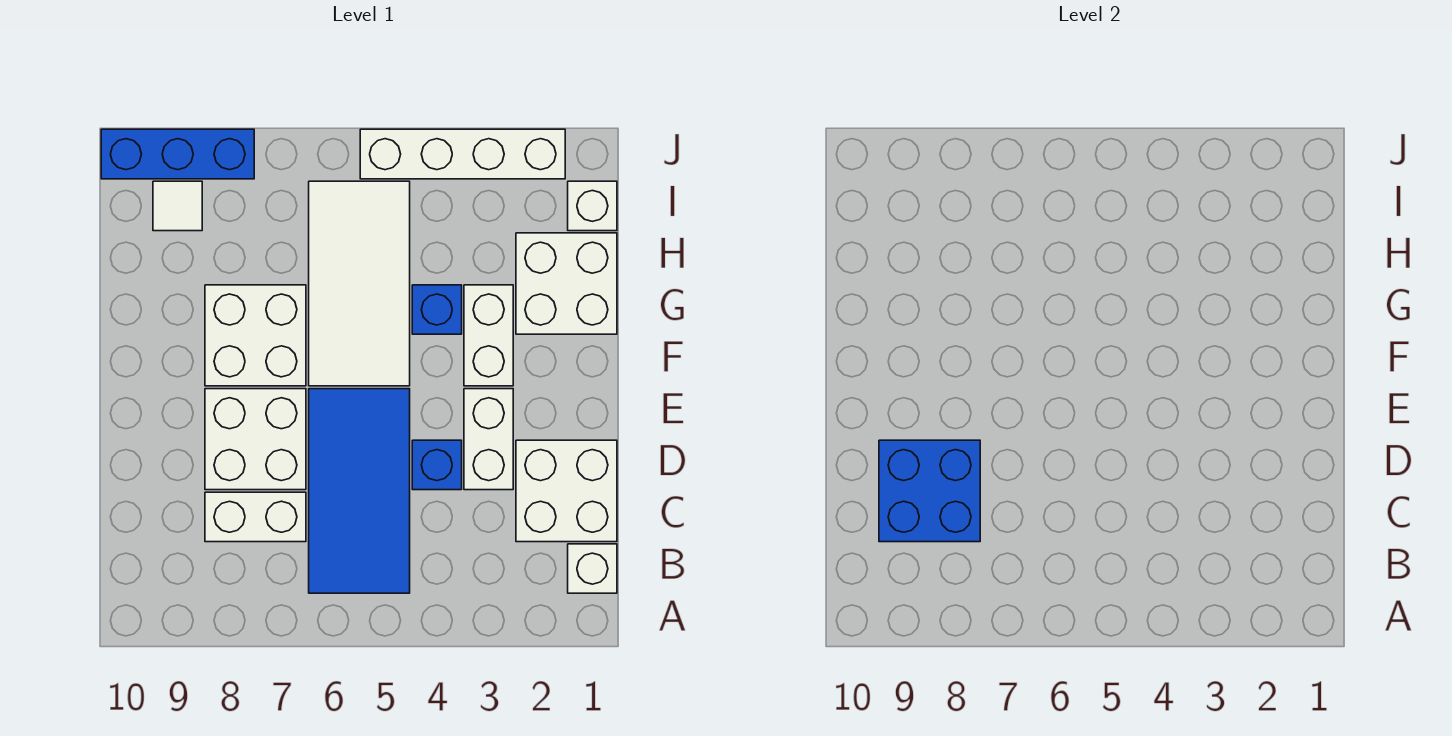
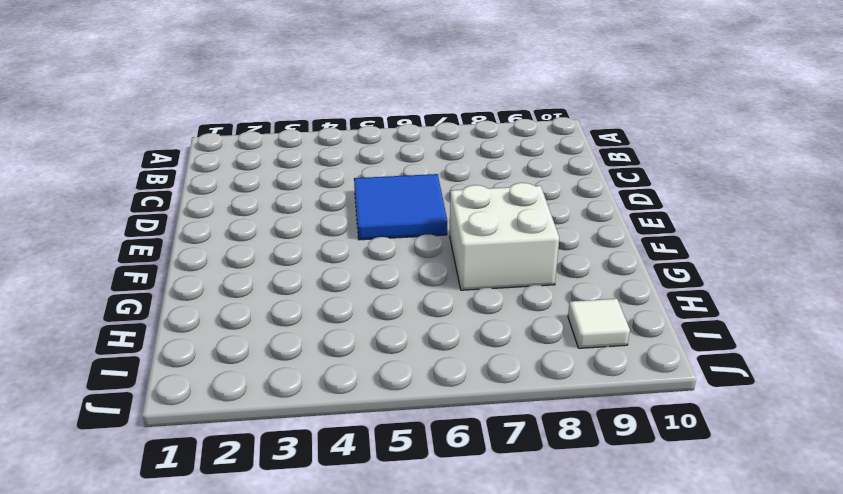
blue tile D5:E6 level 1 -> blue tile B5:E6 level 1
none -> white brick B1 level 1
none -> white brick C1:D2 level 1
none -> white brick C7:C8 level 1

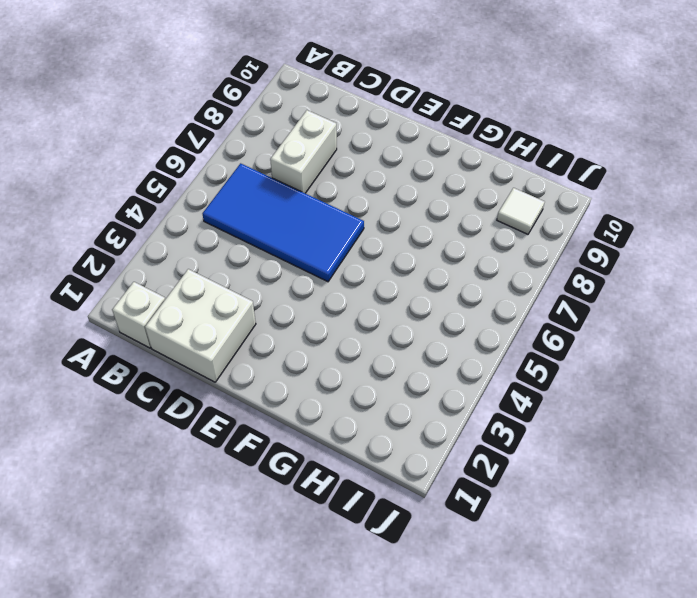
none -> white brick D3:E3 level 1
none -> blue brick D4 level 1
none -> white brick D7:E8 level 1

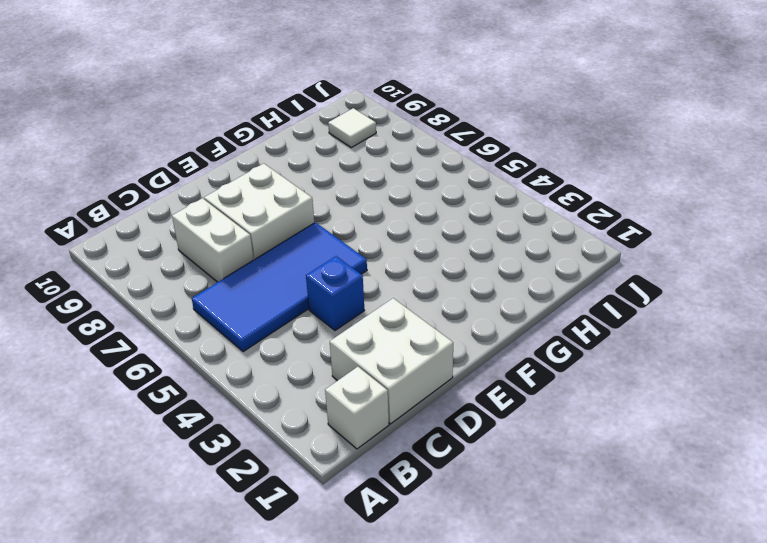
none -> white brick D3:E3 level 1
none -> white brick F3:G3 level 1
none -> white tile F5:I6 level 1

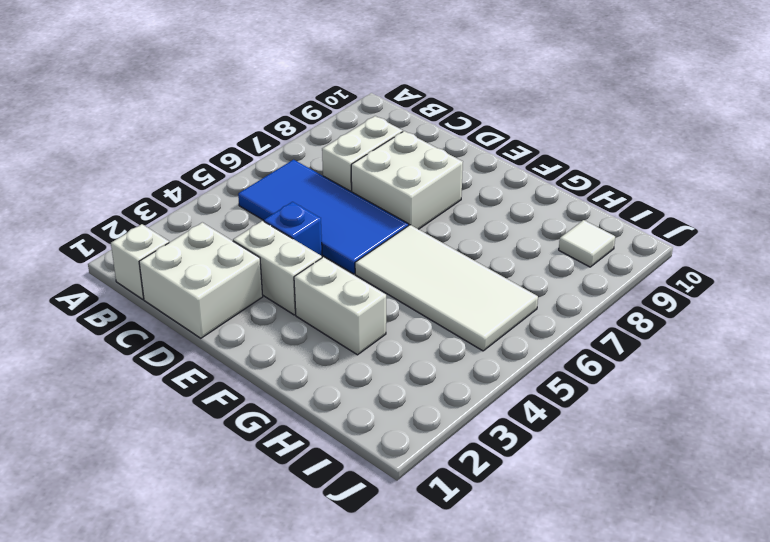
none -> white brick F7:G8 level 1
none -> white brick G1:H2 level 1
none -> blue brick G4 level 1

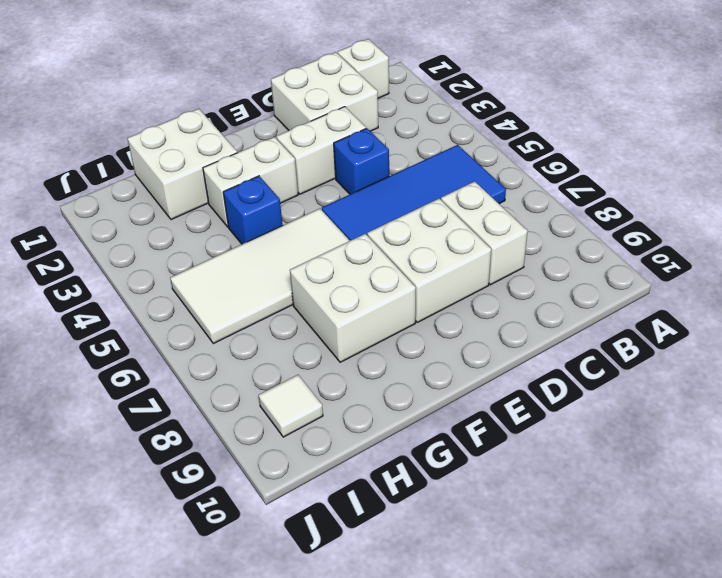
none -> white brick I1 level 1
none -> white brick J2:J5 level 1
none -> blue brick J8:J10 level 1

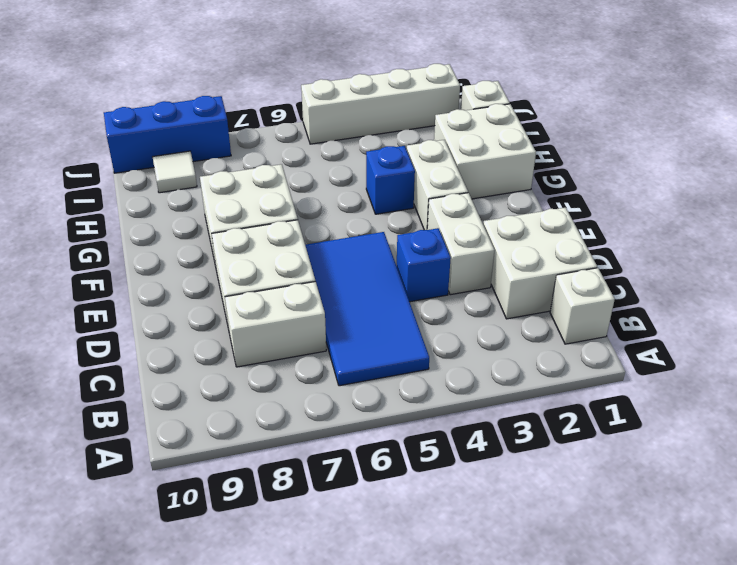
none -> white tile F5:I6 level 1
none -> blue brick C8:D9 level 2

